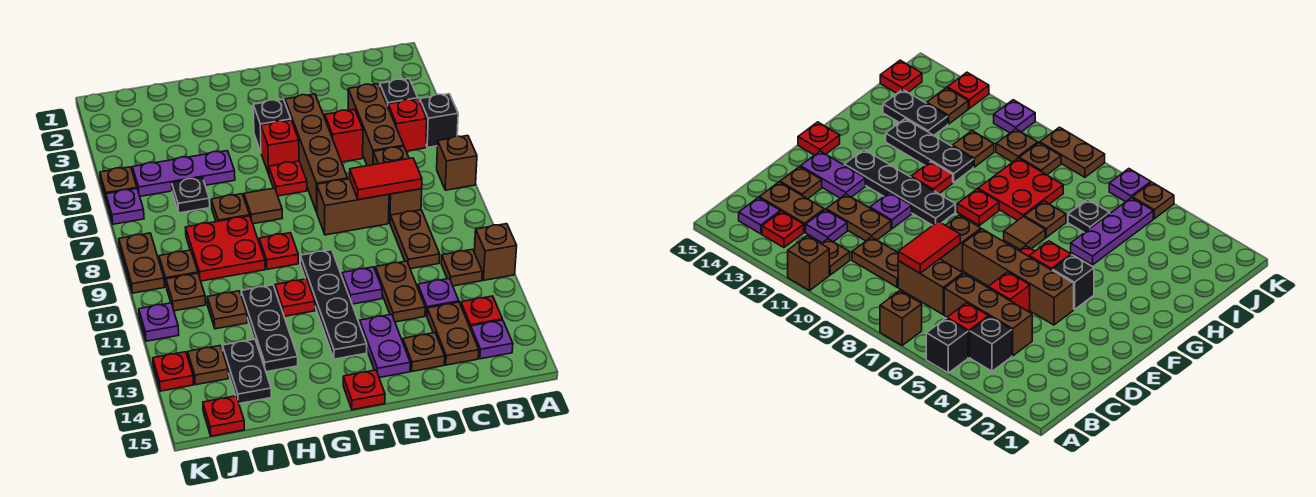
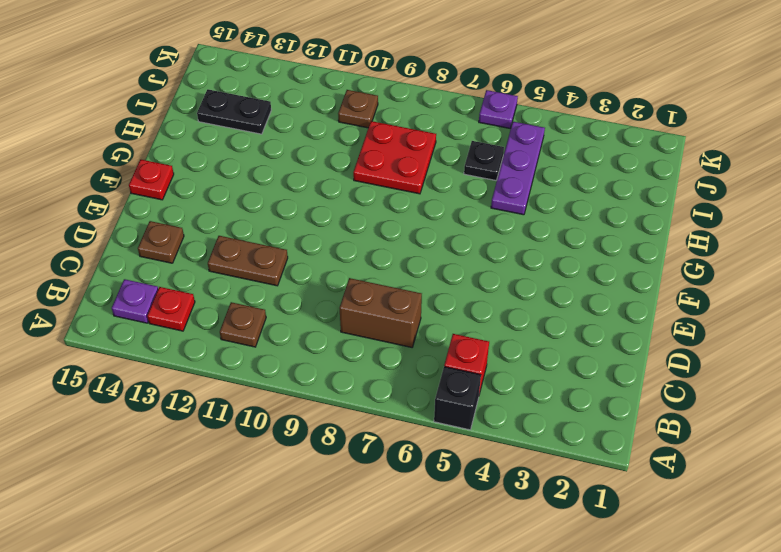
none -> brown brick A7 level 1
none -> brown brick A11 level 1
none -> black brick B4 level 1
none -> brown brick C4:C6 level 1

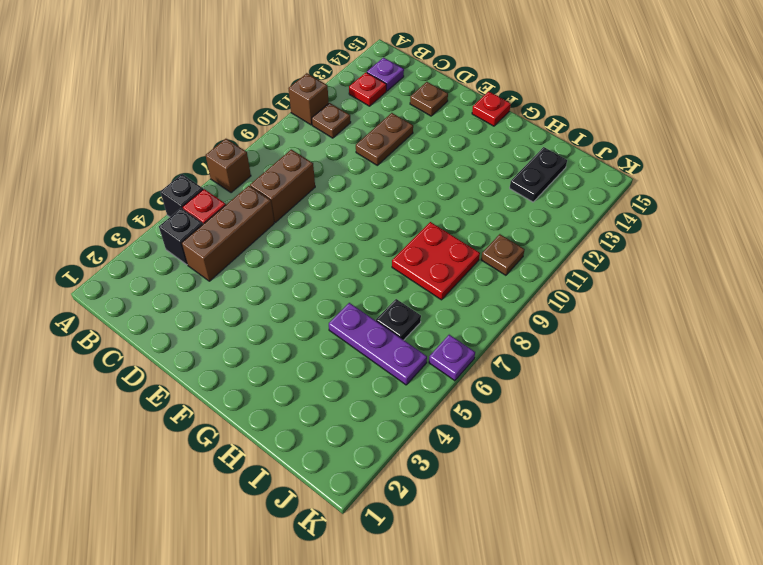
none -> brown plate C9:C10 level 1
none -> purple plate C12 level 1
none -> brown plate C13:C14 level 1
none -> red brick D5 level 1

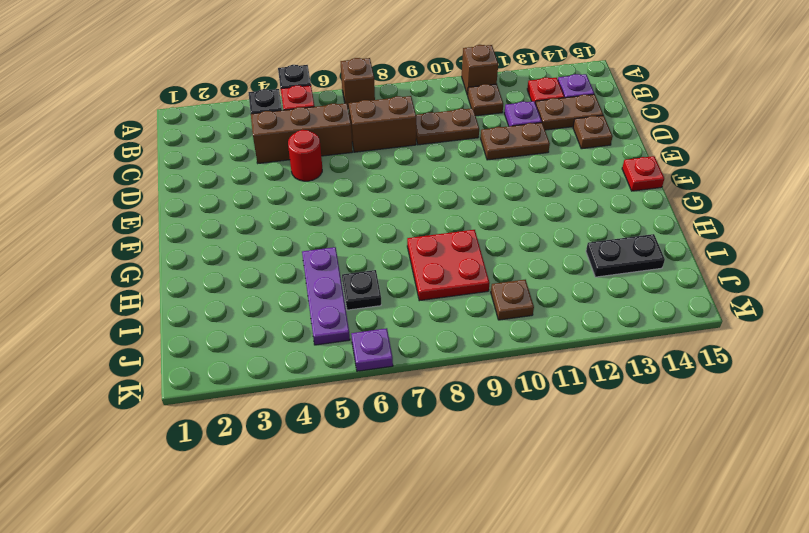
red round brick D5 level 1 -> red brick D5 level 1
none -> brown brick D8:E8 level 1
none -> brown brick E4:E7 level 1
none -> purple plate E11 level 1
none -> purple plate E13:E14 level 1

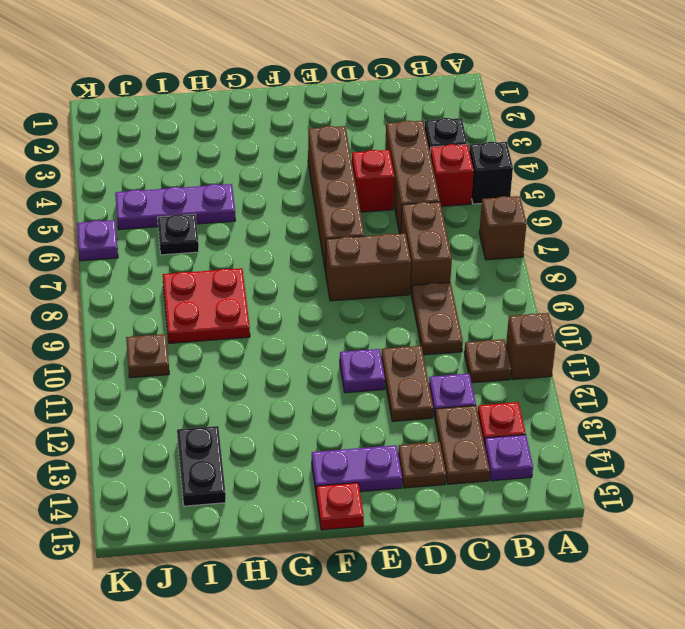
purple plate E14:F14 level 1 -> purple plate E13:E14 level 1
none -> black brick F4 level 1
none -> red brick F5 level 1
none -> red plate F6 level 1
none -> black plate F10:F13 level 1

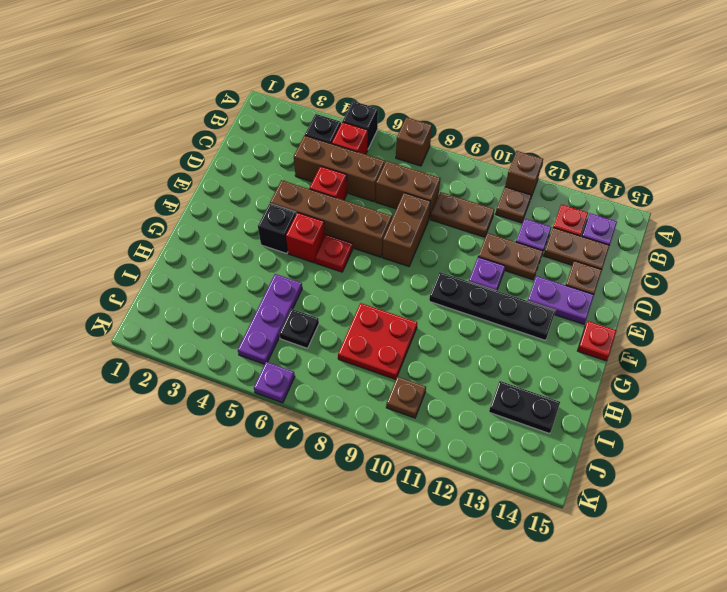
none -> brown tile G7 level 1
none -> red plate G9 level 1
none -> red plate G11 level 1
none -> brown plate H7 level 1

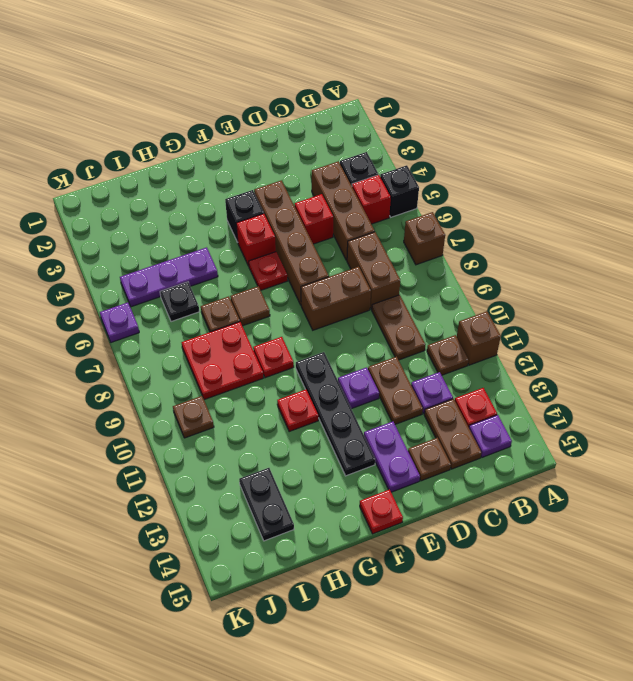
none -> black plate H11:H13 level 1
none -> brown plate I11 level 1
none -> brown plate J9 level 1
none -> brown plate J13 level 1

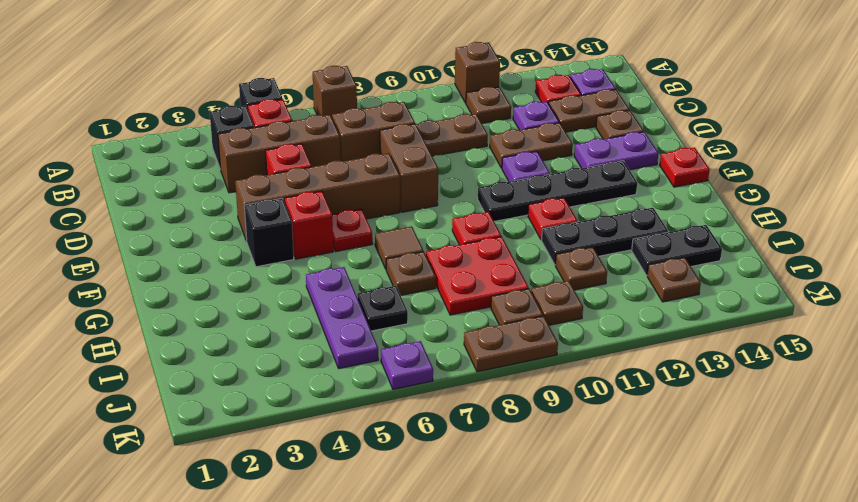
none -> red plate J15 level 1
none -> brown plate K5 level 1
none -> purple plate K11 level 1
none -> red plate K13 level 1

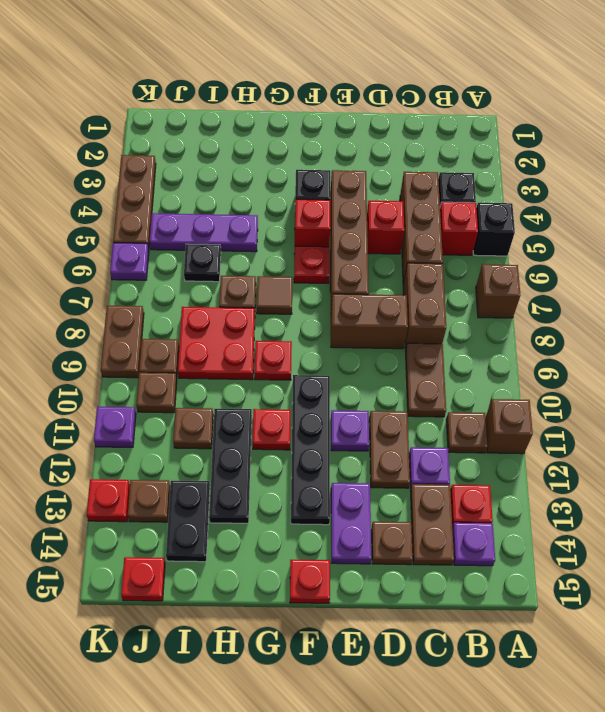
brown plate K3:K5 level 1 -> brown plate K5 level 1
none -> red tile C8:D8 level 2

